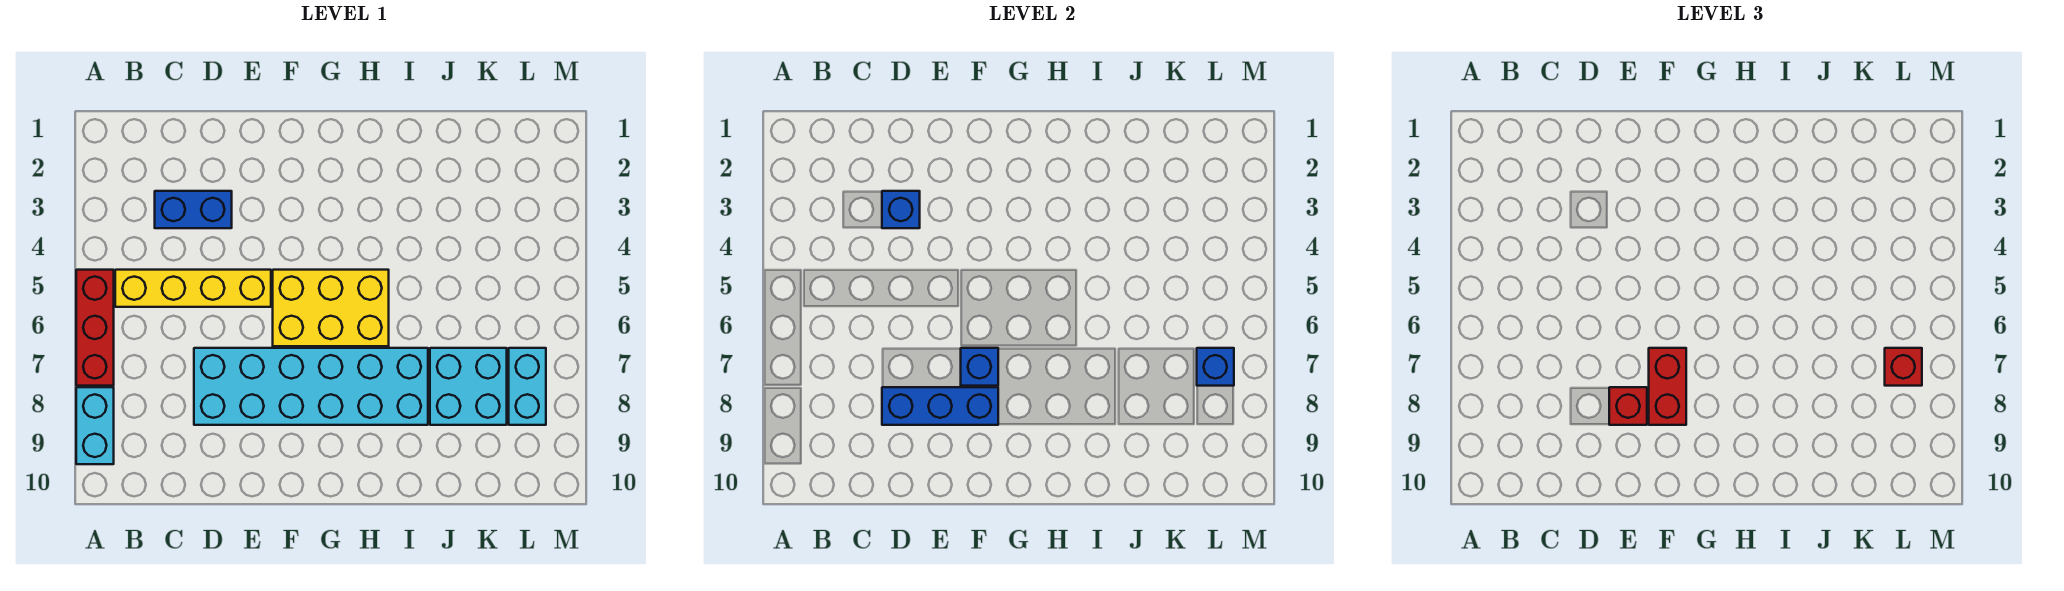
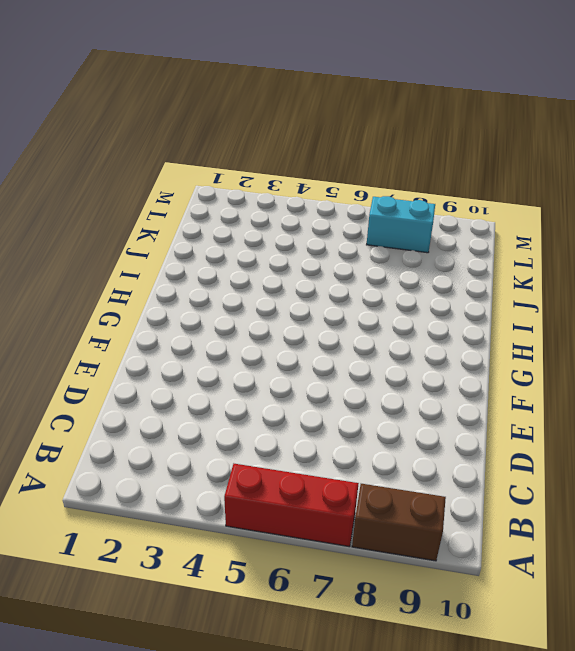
brown brick A8:A9 level 1 -> cyan brick A8:A9 level 1
none -> yellow brick B5:E5 level 1
none -> blue brick C3:D3 level 1
none -> cyan brick D7:I8 level 1

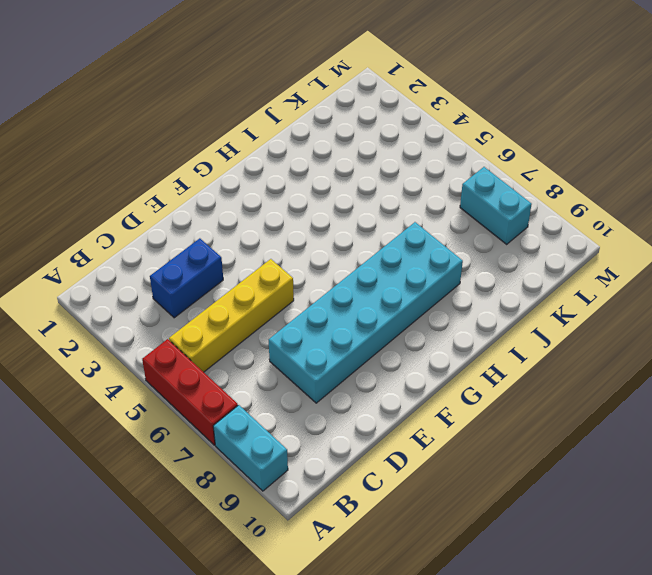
none -> yellow brick F5:H6 level 1
none -> cyan brick J7:K8 level 1
none -> blue brick D3 level 2

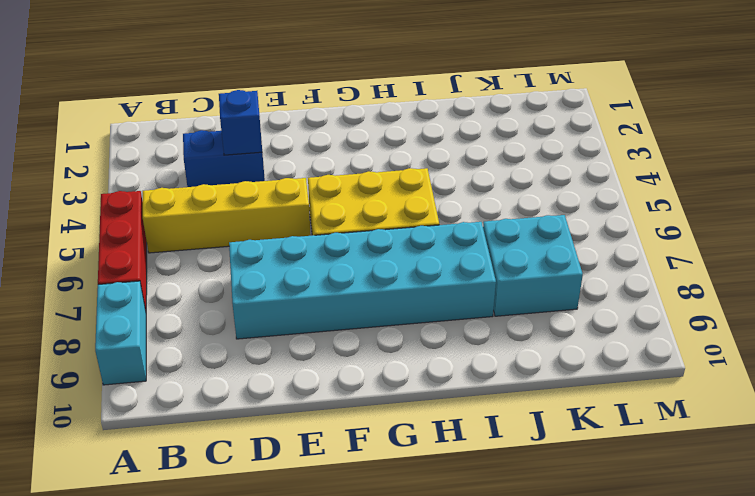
none -> cyan brick L7:L8 level 1
none -> blue brick D8:F8 level 2
none -> blue brick F7 level 2

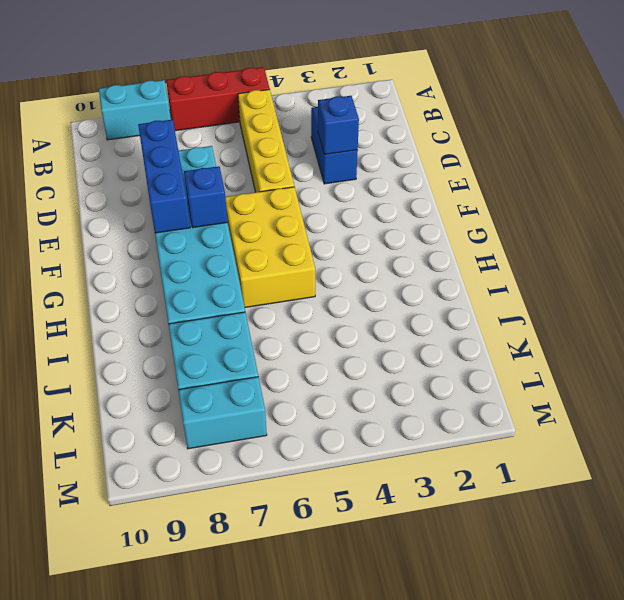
none -> blue brick L7 level 2
none -> red brick E8 level 3
none -> red brick F7:F8 level 3

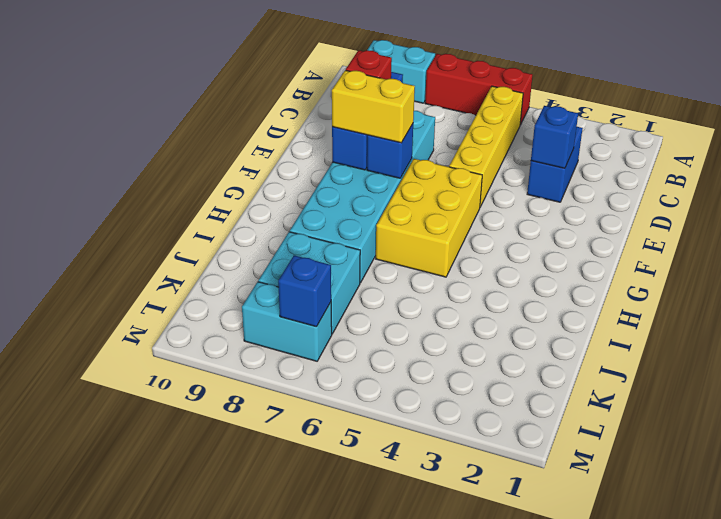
yellow brick F7:F8 level 3 -> red brick F7:F8 level 3
none -> red brick L7 level 3

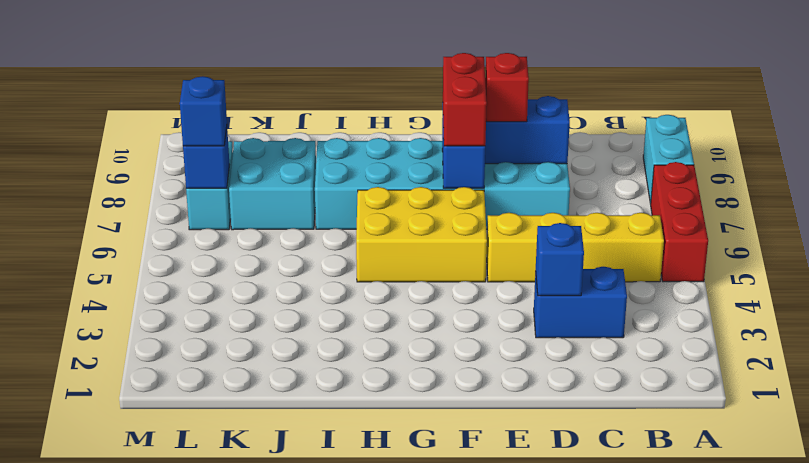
blue brick L7 level 3 -> red brick L7 level 3

